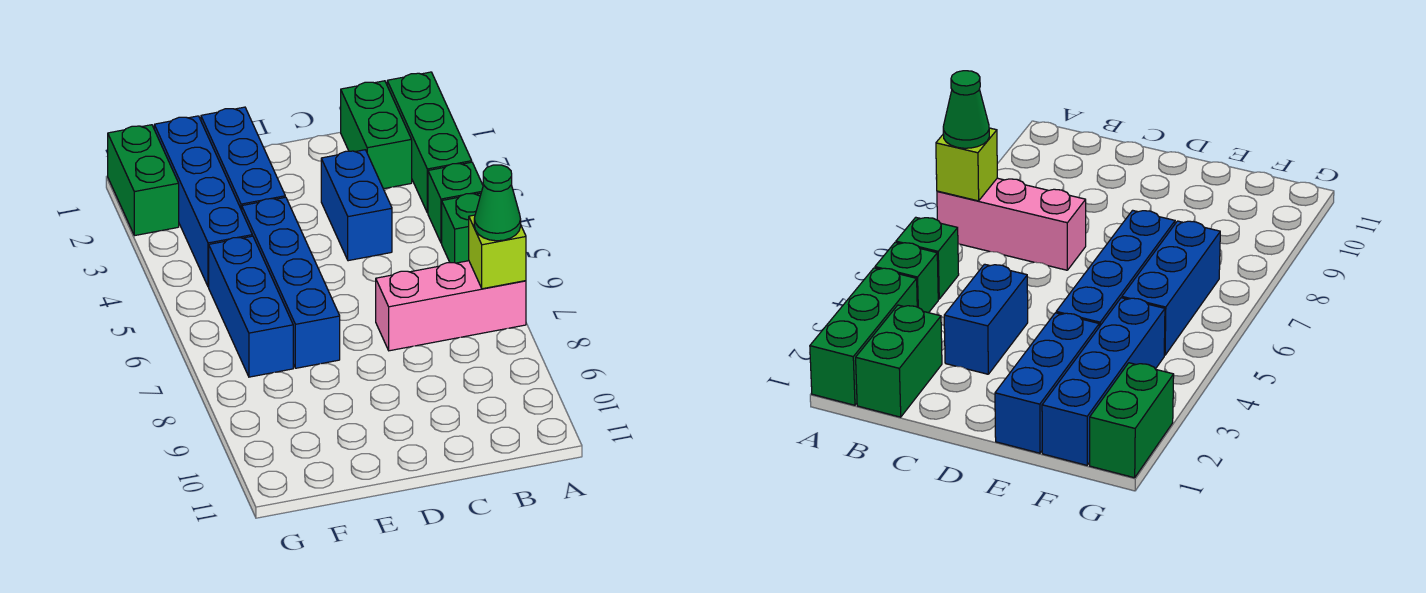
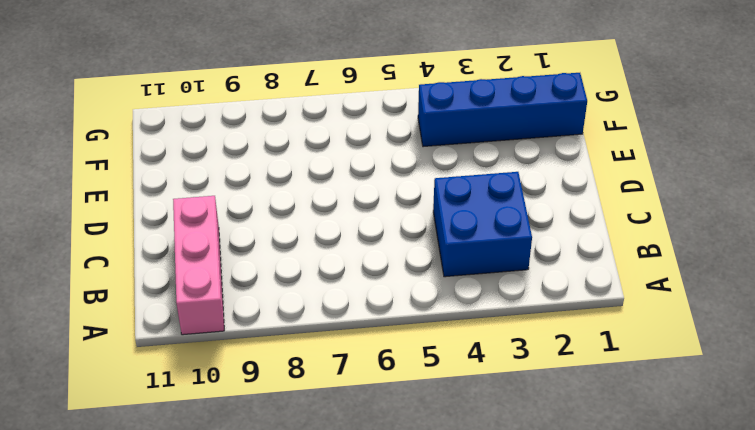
pink brick A10:C10 level 1 -> pink brick A7:C7 level 1
blue brick B3:C4 level 1 -> blue brick C3:C4 level 1
none -> green brick A1:A3 level 1
none -> green brick A4 level 1
none -> green brick A5 level 1

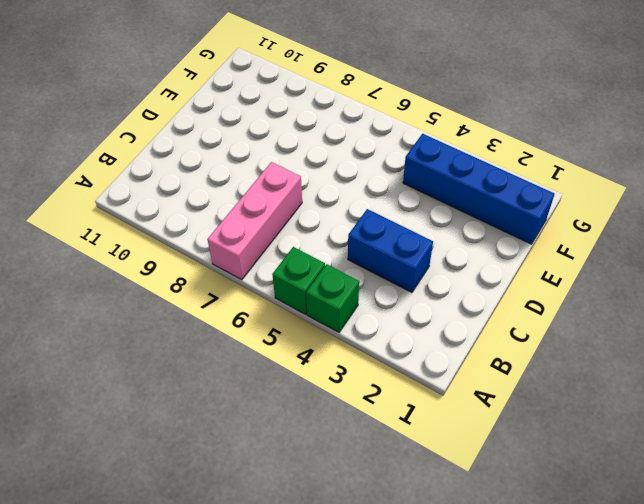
none -> green brick A1:A3 level 1
none -> green brick B1:B2 level 1
none -> blue brick E1:E3 level 1

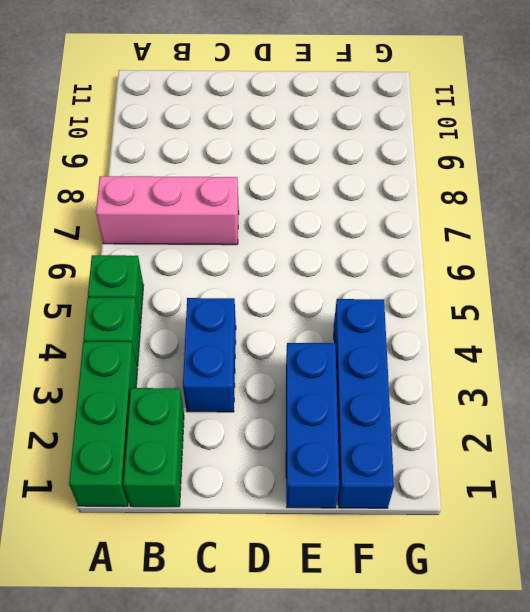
none -> blue brick E4:E7 level 1
none -> blue brick F5:F7 level 1
none -> green brick G1:G2 level 1

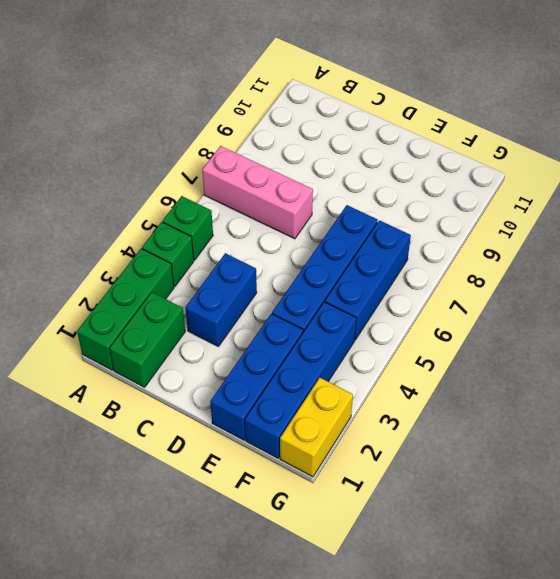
yellow brick G1:G2 level 1 -> green brick G1:G2 level 1
none -> lime brick A7 level 2
none -> green cone A7 level 3

